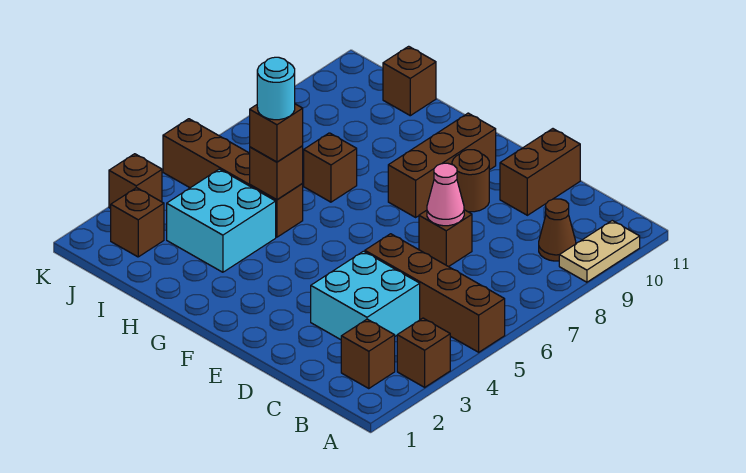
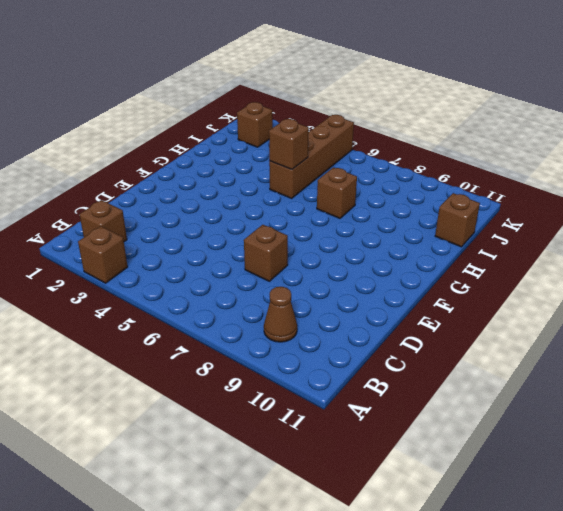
none -> brown brick A5:D5 level 1
none -> tan plate A9:A10 level 1
none -> cyan brick C3:D4 level 1

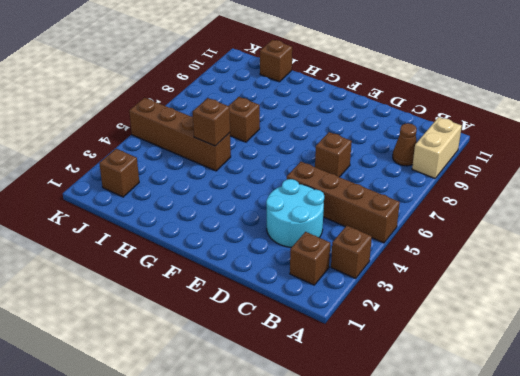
tan brick A9:A10 level 1 -> tan plate A9:A10 level 1
cyan round brick C3:D4 level 1 -> cyan brick C3:D4 level 1
none -> brown brick D10:D11 level 1
none -> brown round brick E9 level 1
none -> brown brick F8:F10 level 1

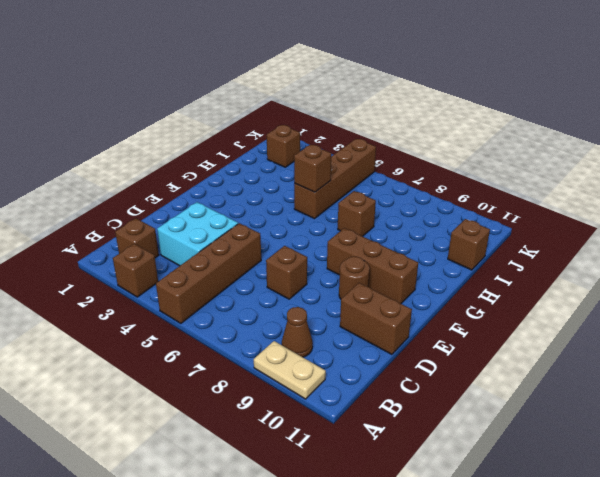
none -> cyan brick H3:I4 level 1
none -> brown brick K3 level 1
none -> pink cone D7 level 2

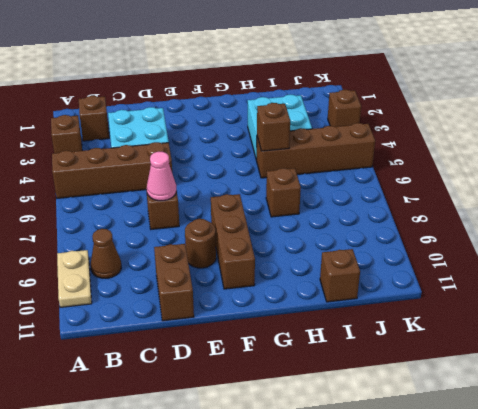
none -> brown brick J2 level 1
none -> brown brick H5 level 3
none -> cyan round brick H5 level 4

